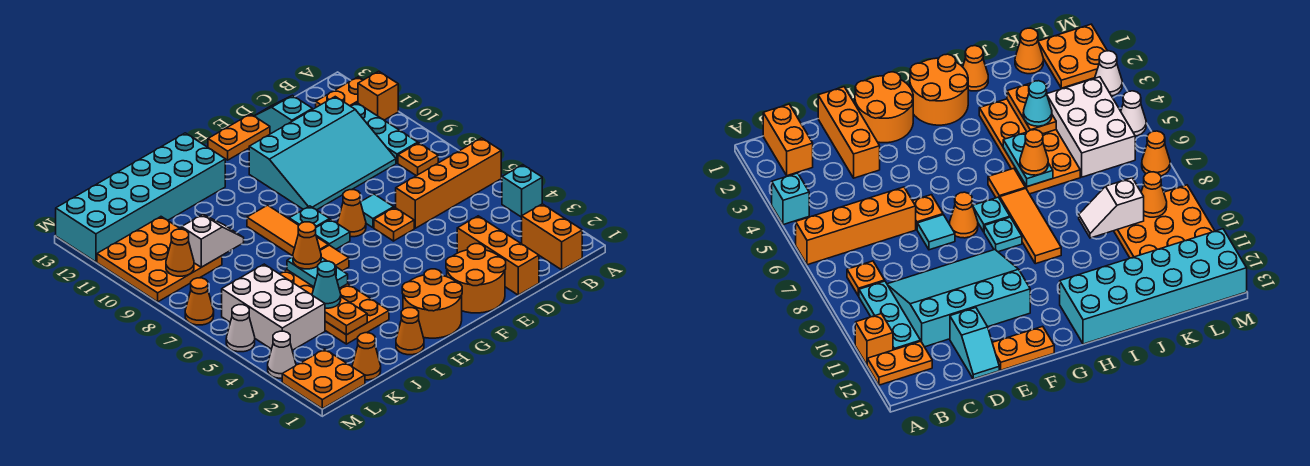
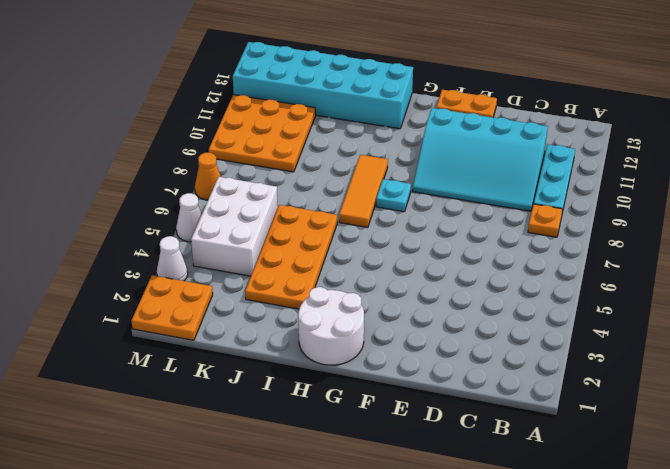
white round brick G1:H2 level 1 -> orange round brick G1:H2 level 1
none -> cyan brick A4 level 1
none -> orange brick A6:D6 level 1
none -> orange brick A11 level 1
none -> orange plate A12:B12 level 1

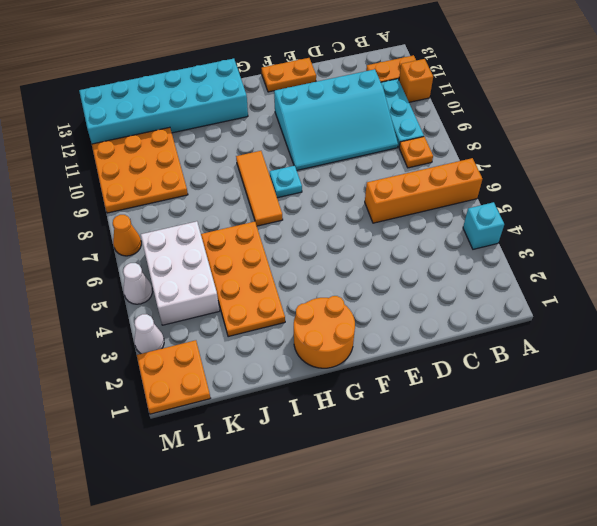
none -> orange brick B1:B2 level 1
none -> orange brick D1:D3 level 1
none -> cyan slope D12:D13 level 1 top 12
none -> orange round brick E1:F2 level 1

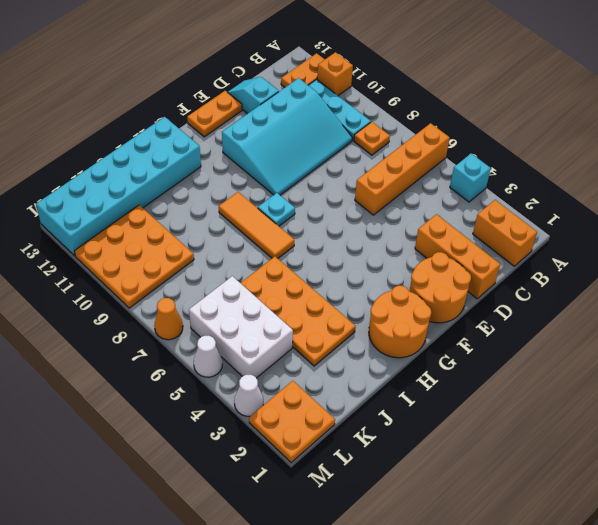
none -> orange plate E6 level 1
none -> cyan tile E7 level 1
none -> orange cone F7 level 1
none -> cyan plate G7 level 1

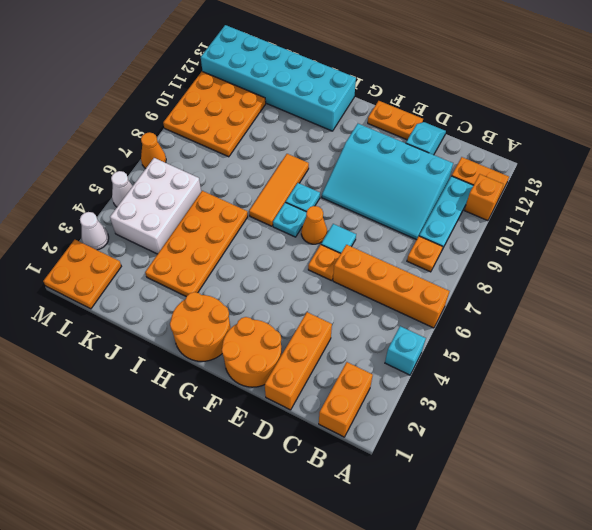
none -> orange tile H6 level 1
none -> orange cone I1 level 1
none -> orange cone K1 level 1
none -> cyan plate I5:I6 level 2

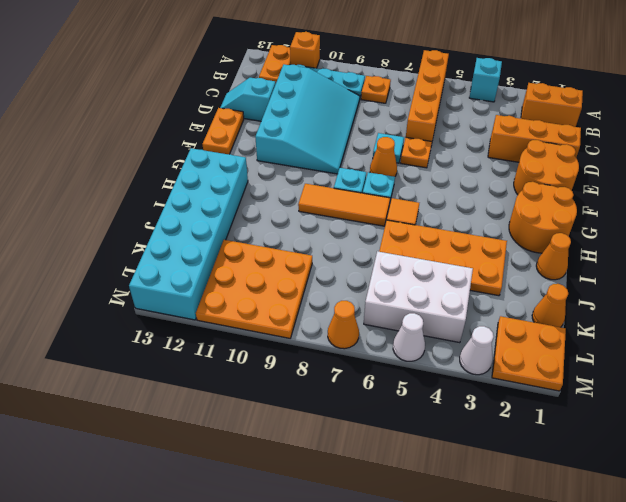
none -> cyan plate I5:I6 level 2
none -> orange plate J3:J4 level 2
none -> white slope J9:K9 level 2 top K
none -> orange cone L9 level 2

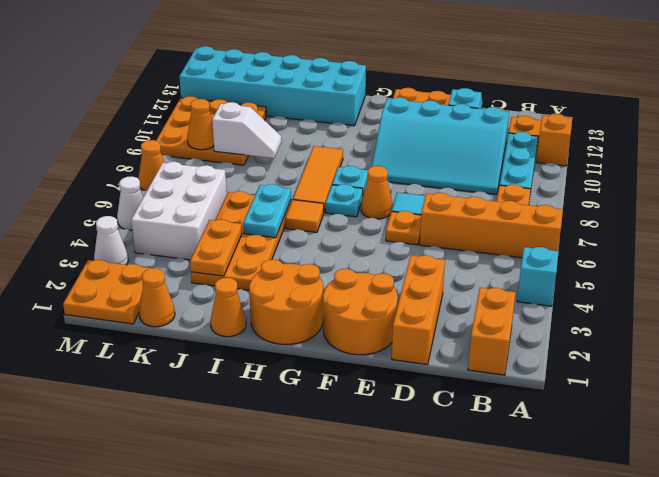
none -> orange cone I6 level 3
none -> cyan cone J4 level 3

